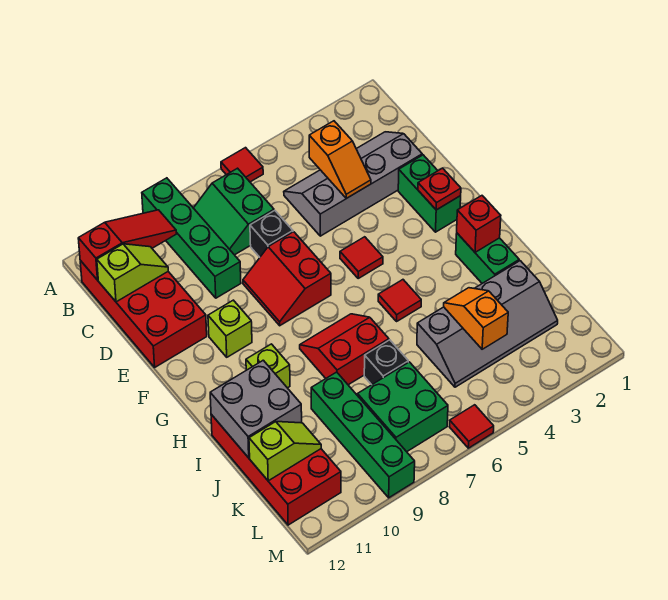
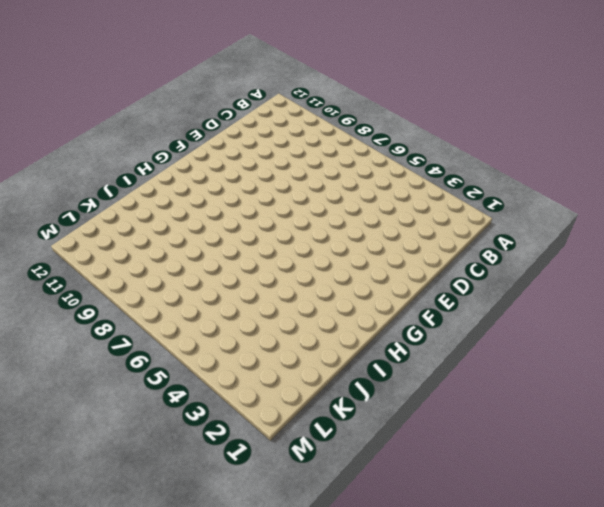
none -> red tile A6 level 1
none -> green brick A9:D9 level 1
none -> green slope B7:C8 level 1 top 7

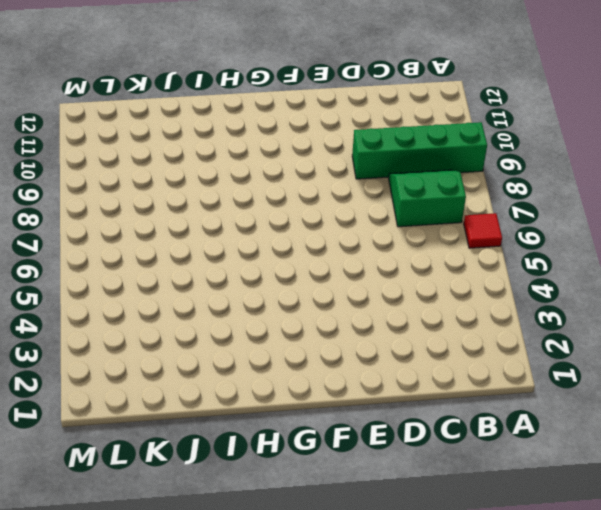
none -> red brick B11:E12 level 1
none -> grey slope C2:D5 level 1 top D
none -> black brick D7 level 1

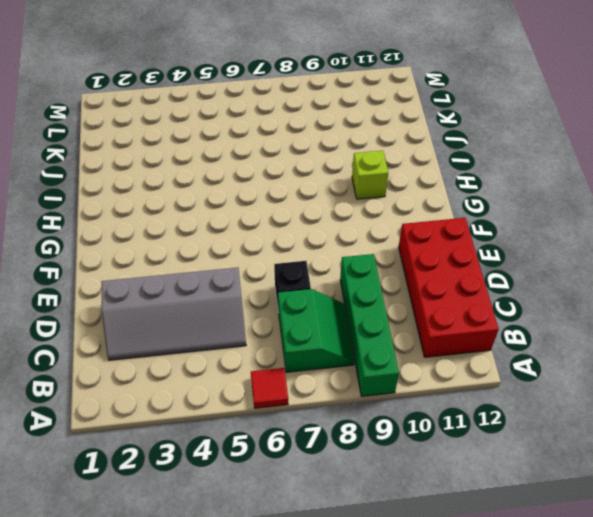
none -> green brick E2:F2 level 1
none -> red slope E7:F8 level 1 top 7
none -> red tile F5 level 1

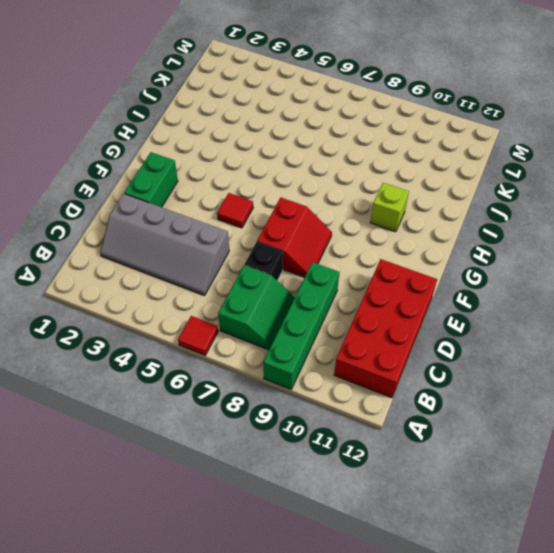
none -> lime brick F10 level 1
none -> green brick H2:I2 level 1
none -> red tile H5 level 1

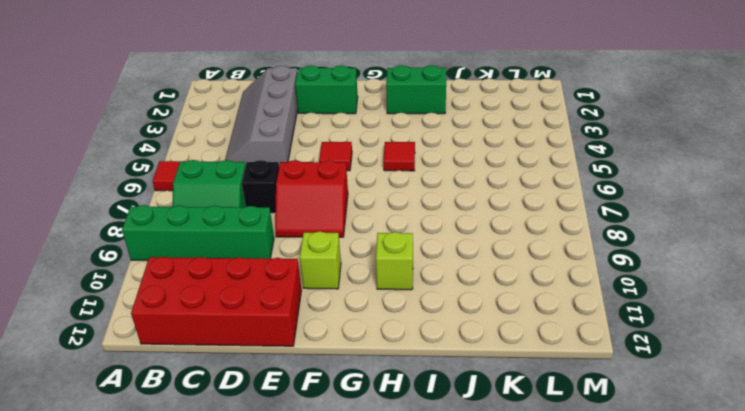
none -> red slope H7:I8 level 1 top I
none -> red brick I11:L12 level 1
none -> grey slope J2:K5 level 1 top J

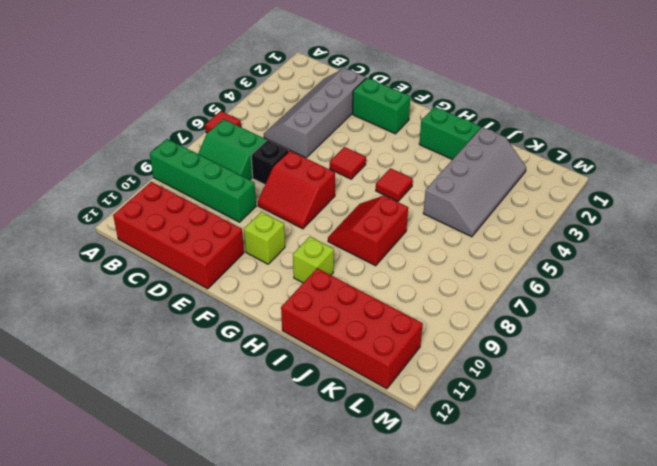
none -> black brick J7 level 1
none -> green brick J9:M9 level 1
none -> green brick K7:L8 level 1

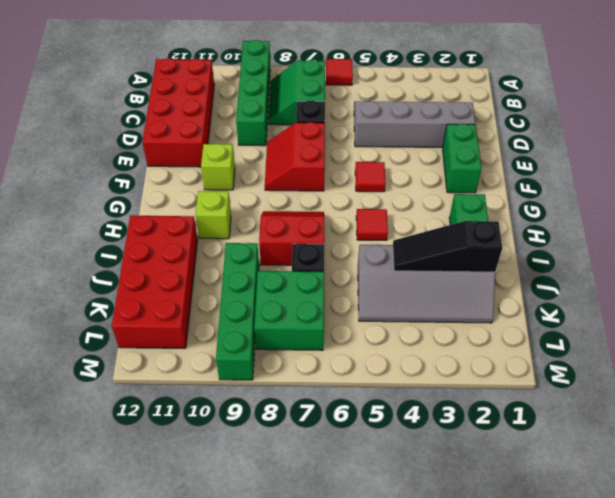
black slope J2:J4 level 2 top 2 -> orange slope J4:K4 level 2 top K
none -> red tile M6 level 1
none -> red slope B10:B12 level 2 top 12
none -> orange slope C4:D4 level 2 top C

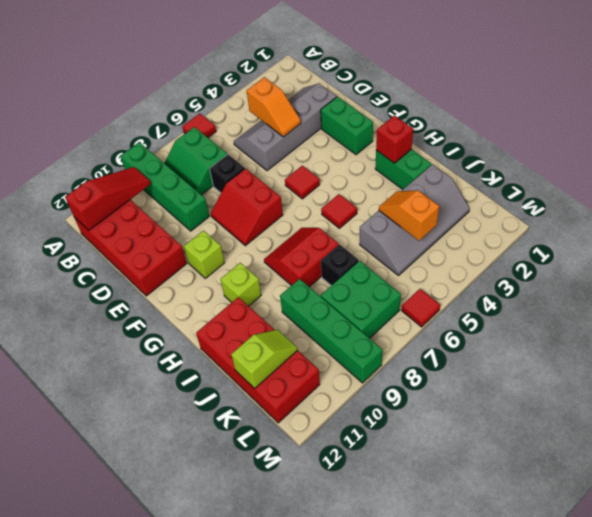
none -> lime slope C11:C12 level 2 top 12
none -> red plate F2 level 2
none -> grey brick I11:J12 level 2

